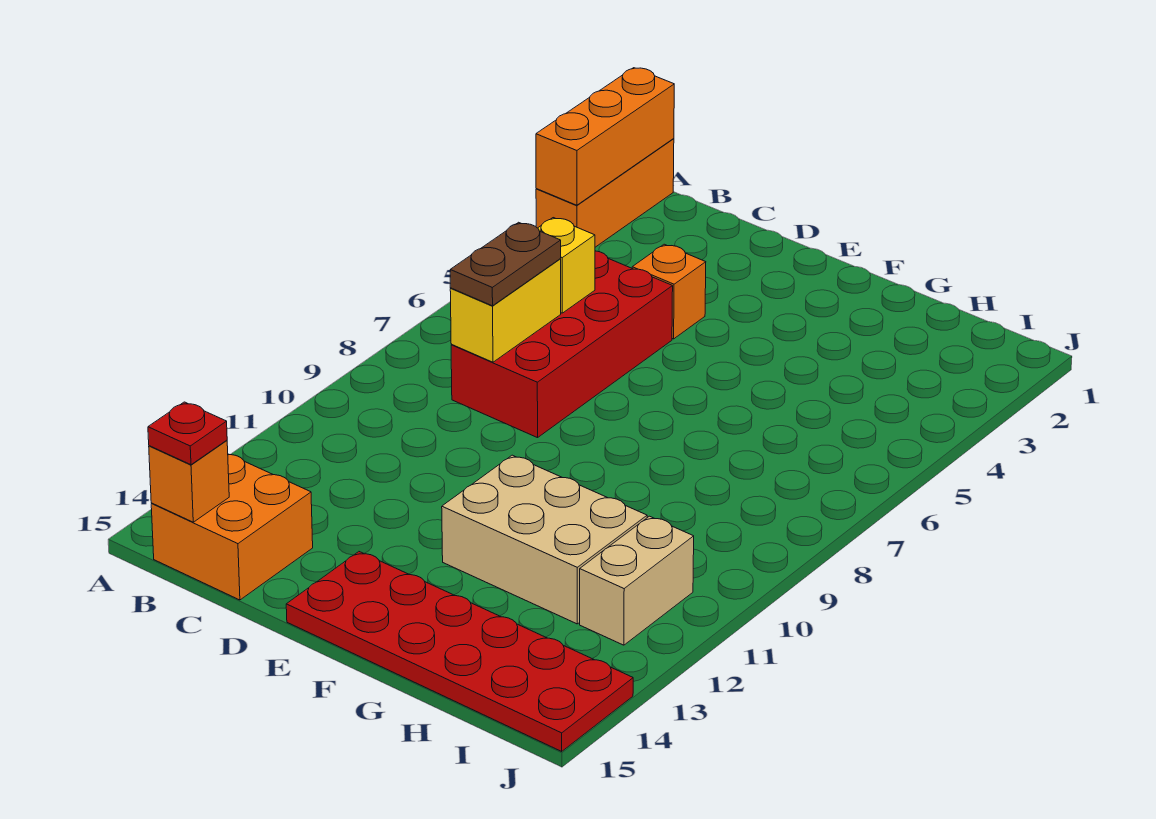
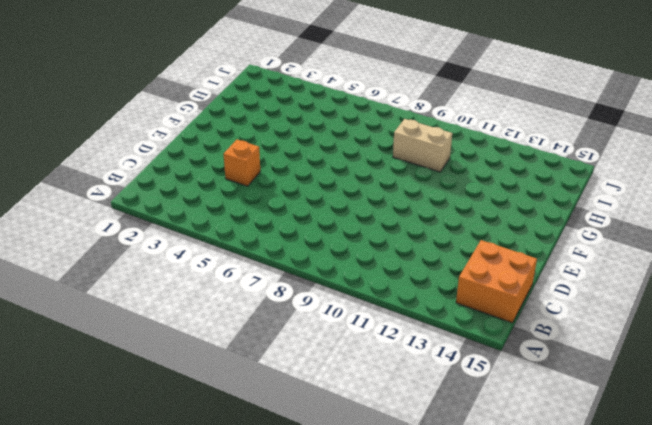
tan brick H9:H10 level 1 -> tan brick I11:I12 level 1
none -> orange brick A1:A3 level 1
none -> red brick C5:D8 level 1
none -> red plate E14:J15 level 1

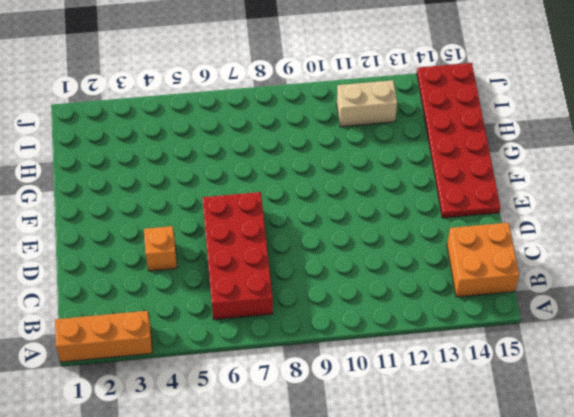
red brick B6:E7 level 1 -> red brick C5:D8 level 1
none -> tan brick F11:H12 level 1
none -> orange brick A1:A3 level 2
none -> orange brick B15 level 2

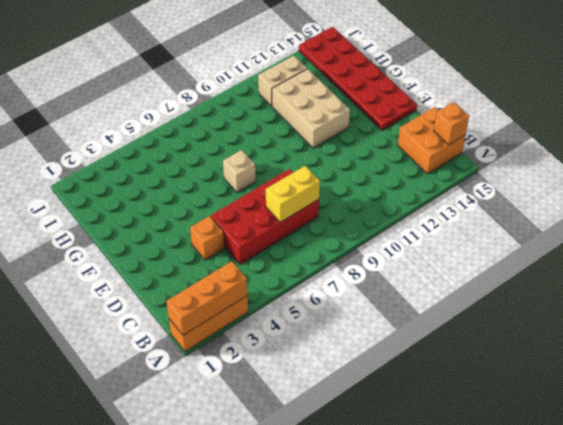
tan brick F7 level 1 -> none
none -> yellow brick C6 level 2
none -> red plate B15 level 3
none -> brown plate C7:C8 level 3

